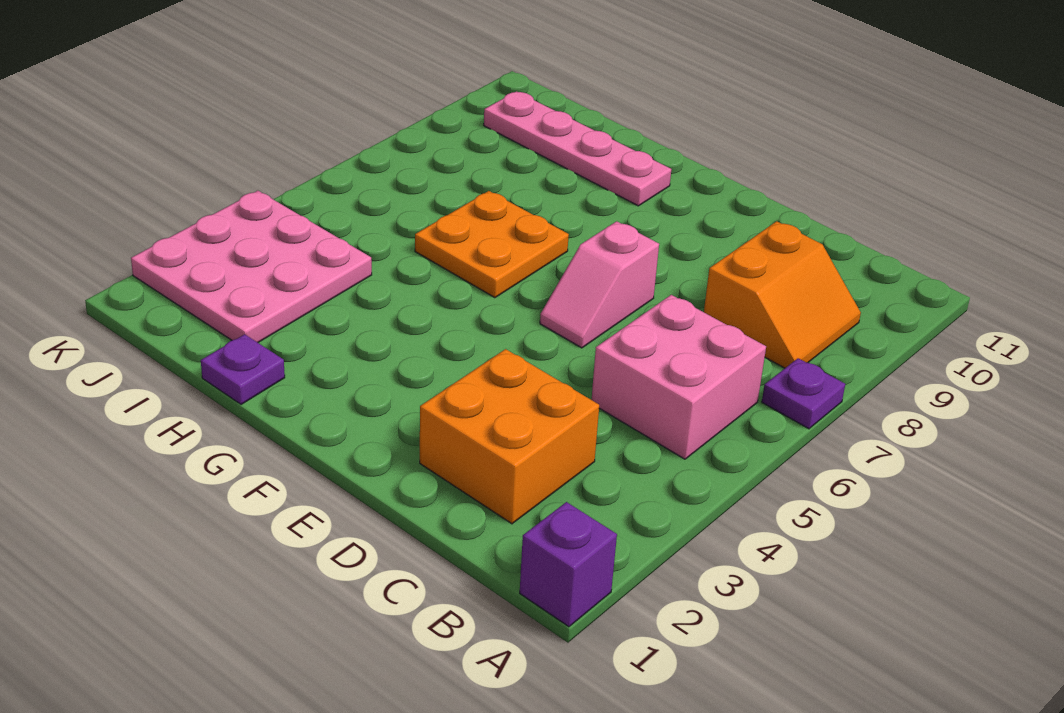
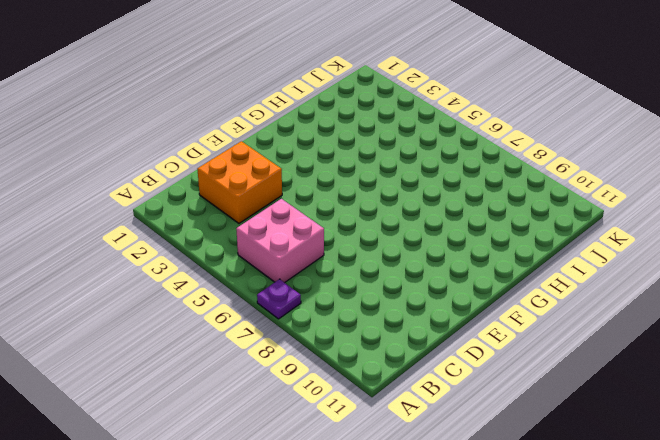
none -> purple brick A1 level 1
none -> orange slope B8:C9 level 1 top C

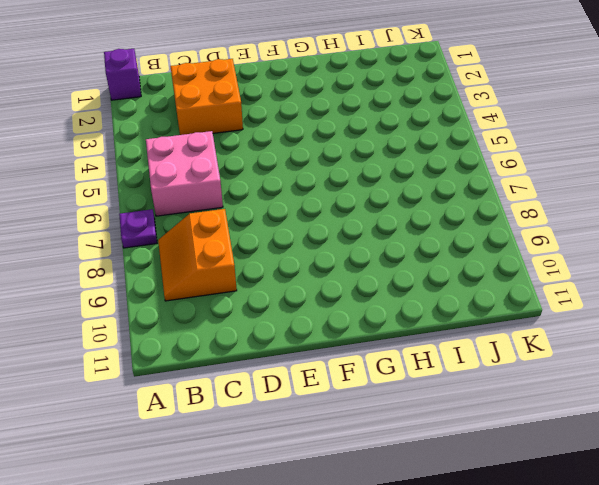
none -> pink slope E6:E7 level 1 top 7
none -> orange plate G6:H7 level 1

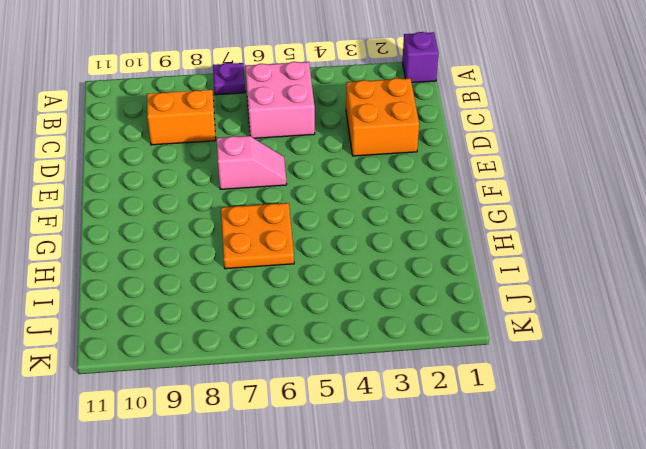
none -> pink plate G10:J10 level 1
none -> purple plate H1 level 1

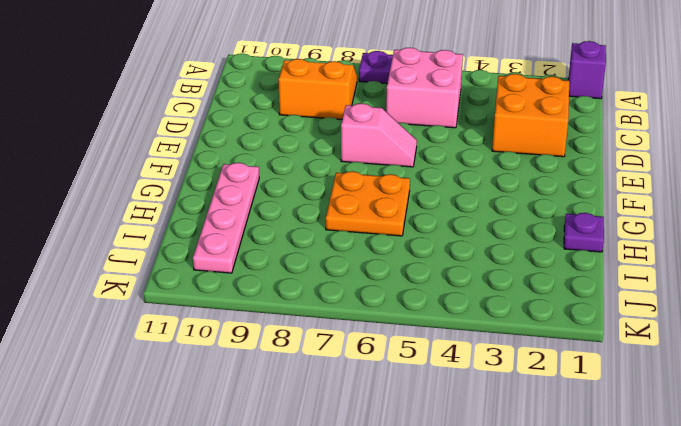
none -> pink plate I2:K4 level 1

